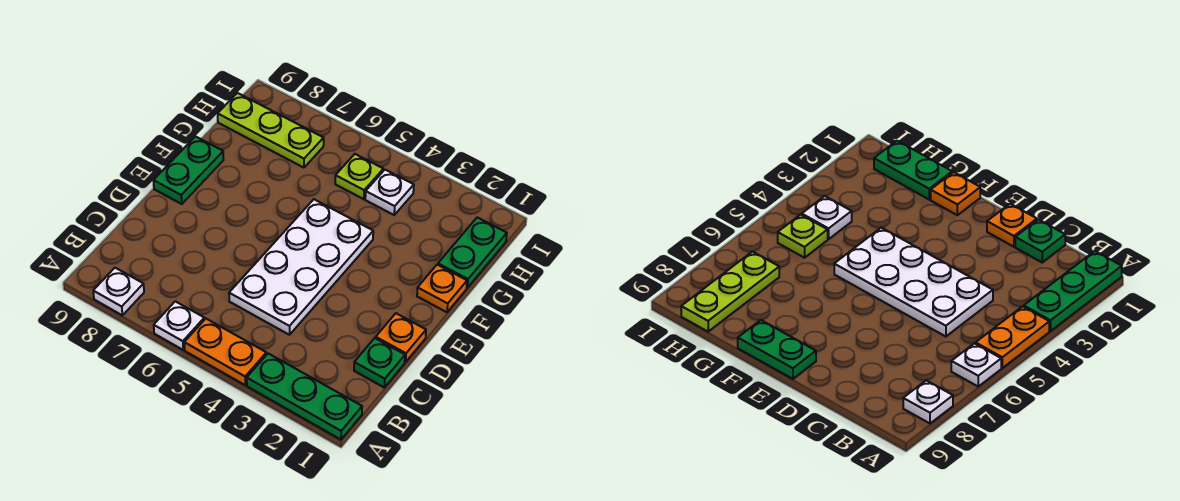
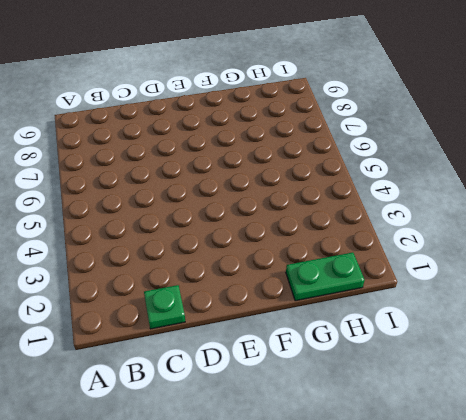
none -> green plate A1:A3 level 1
none -> orange plate A4:A5 level 1
none -> white plate A6 level 1

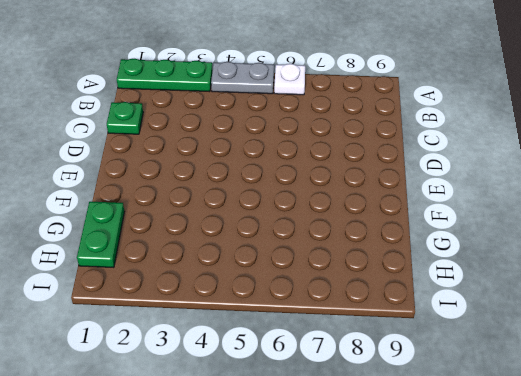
grey plate A4:A5 level 1 -> orange plate A4:A5 level 1
none -> white plate A8 level 1
none -> white plate C4:F5 level 1
none -> orange plate D1 level 1

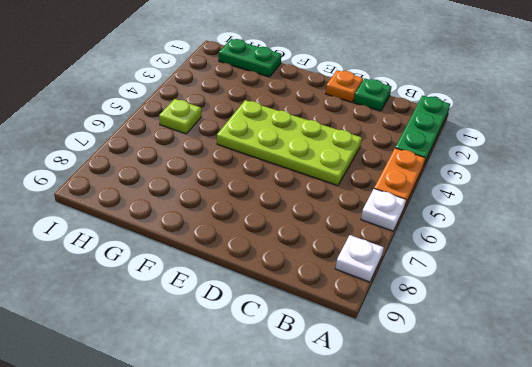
lime plate C4:F5 level 1 -> white plate C4:F5 level 1
none -> green plate E9:F9 level 1
none -> orange plate F1 level 1
none -> white plate H4 level 1

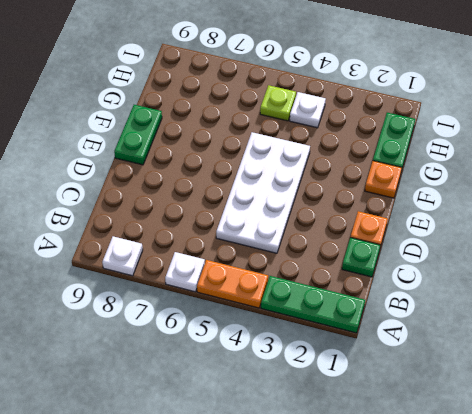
none -> lime plate H7:H9 level 1

